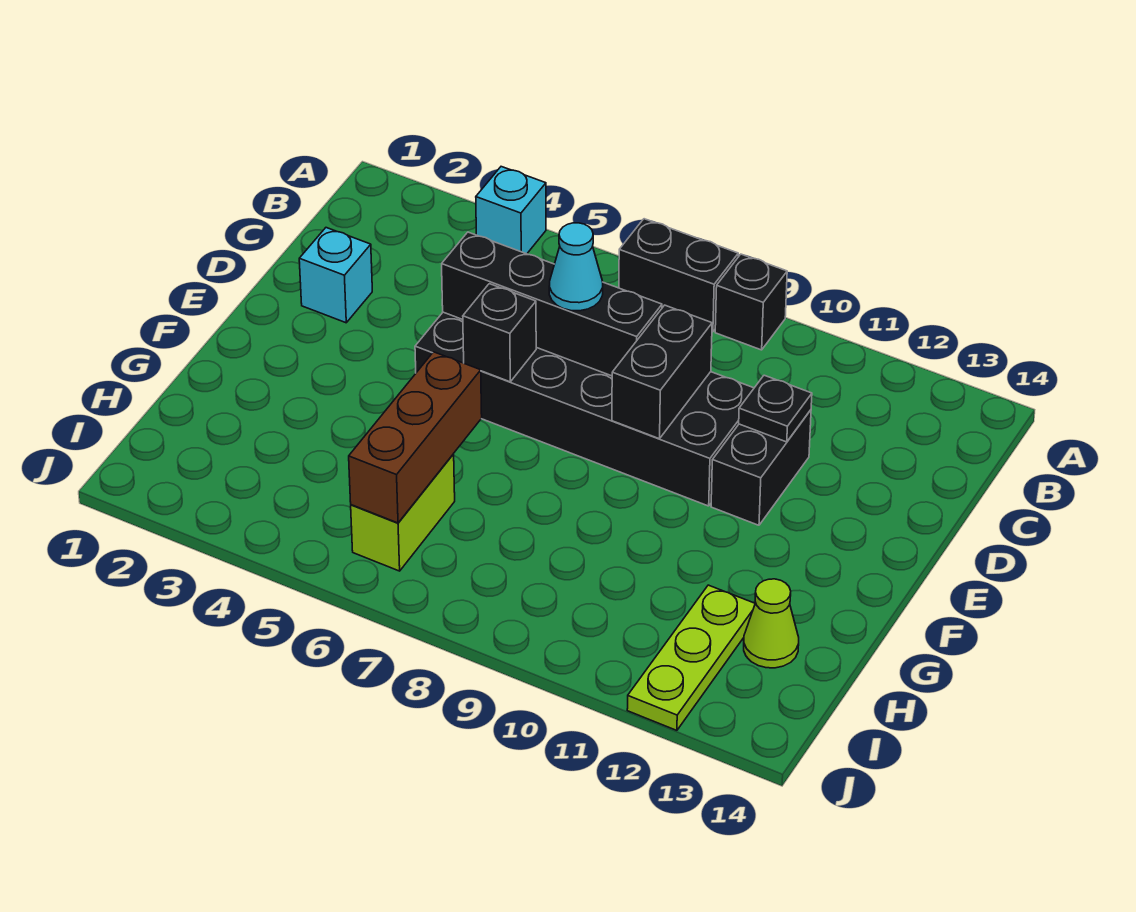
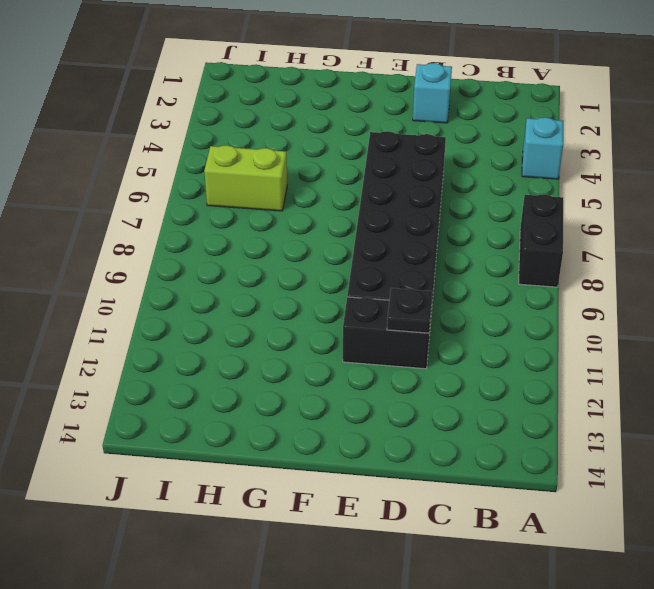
none -> black brick A9 level 1
none -> lime plate H12:J12 level 1
none -> lime cone H13 level 1

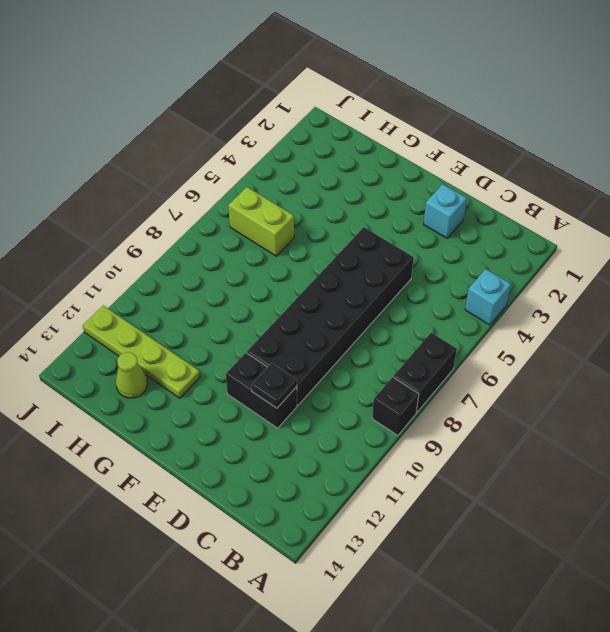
lime plate G12:J12 level 1 -> lime plate H12:J12 level 1
none -> black brick D5:D8 level 2
none -> black brick D9:E9 level 2
none -> black brick E6 level 2

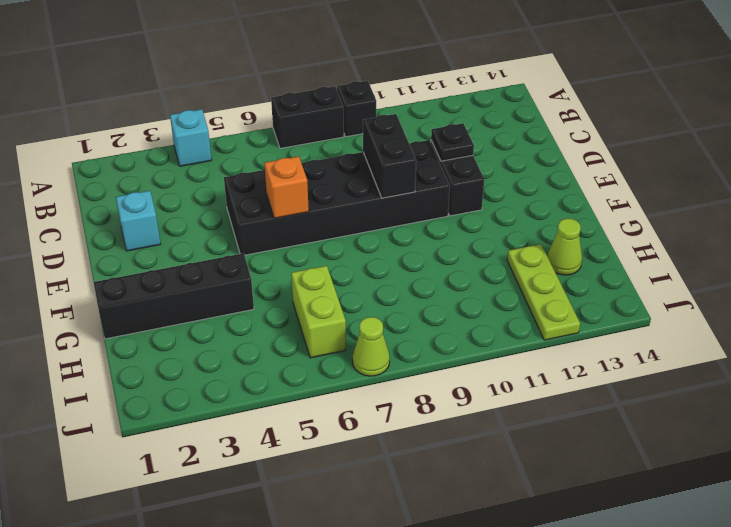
orange brick E6 level 2 -> black brick E6 level 2
black brick G1:G4 level 1 -> black brick D5:D8 level 2
lime cone J7 level 1 -> none
none -> brown brick G6:I6 level 2
none -> cyan cone D7 level 3

